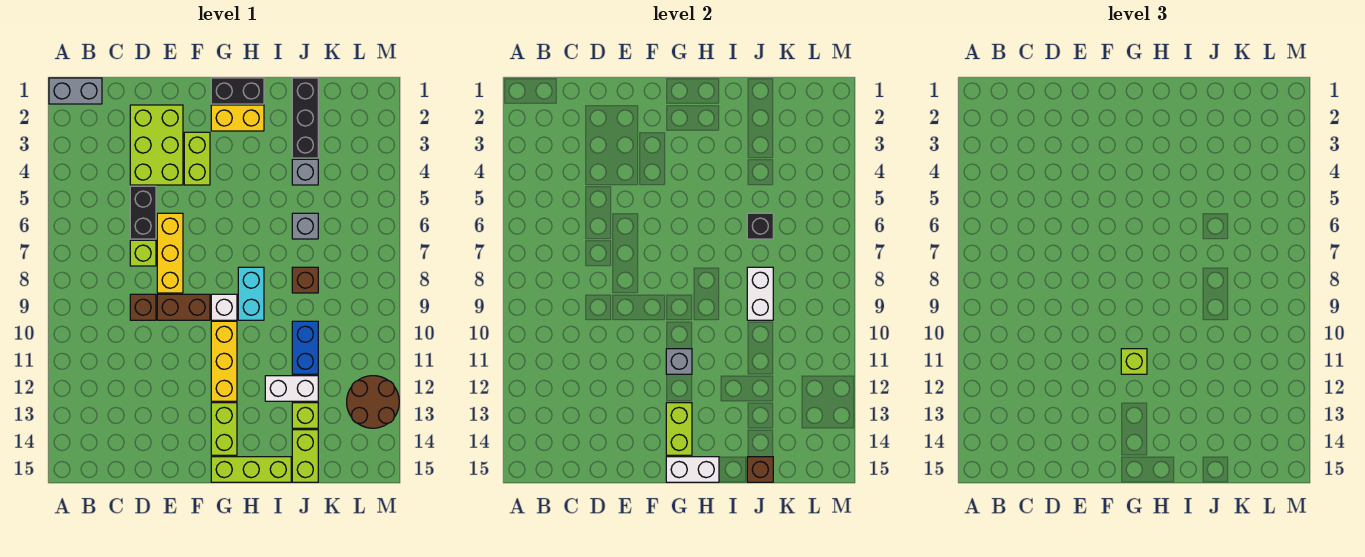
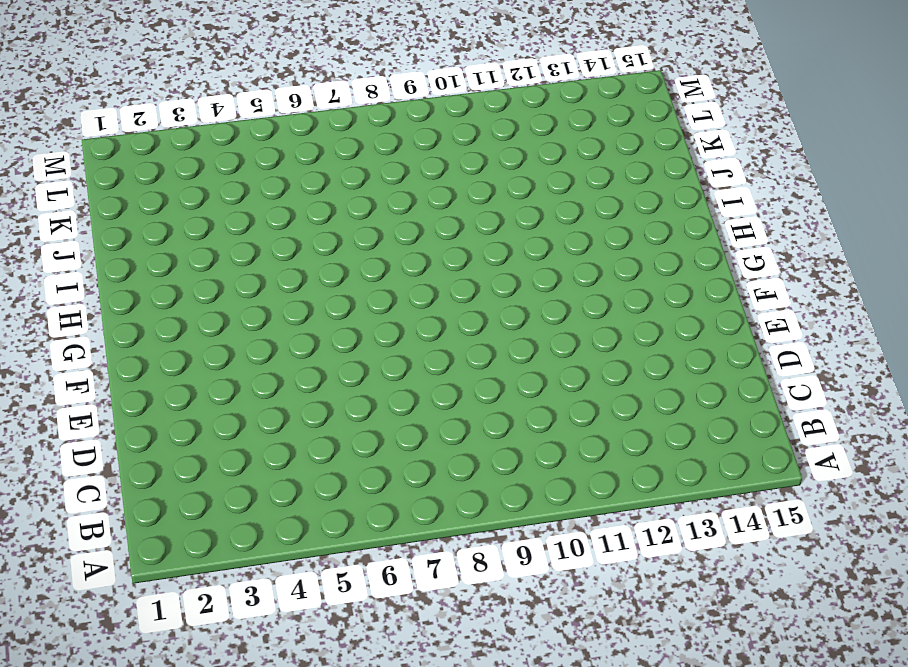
none -> grey brick A1:B1 level 1
none -> lime brick D2:E4 level 1
none -> black brick D5:D6 level 1
none -> lime brick D7 level 1

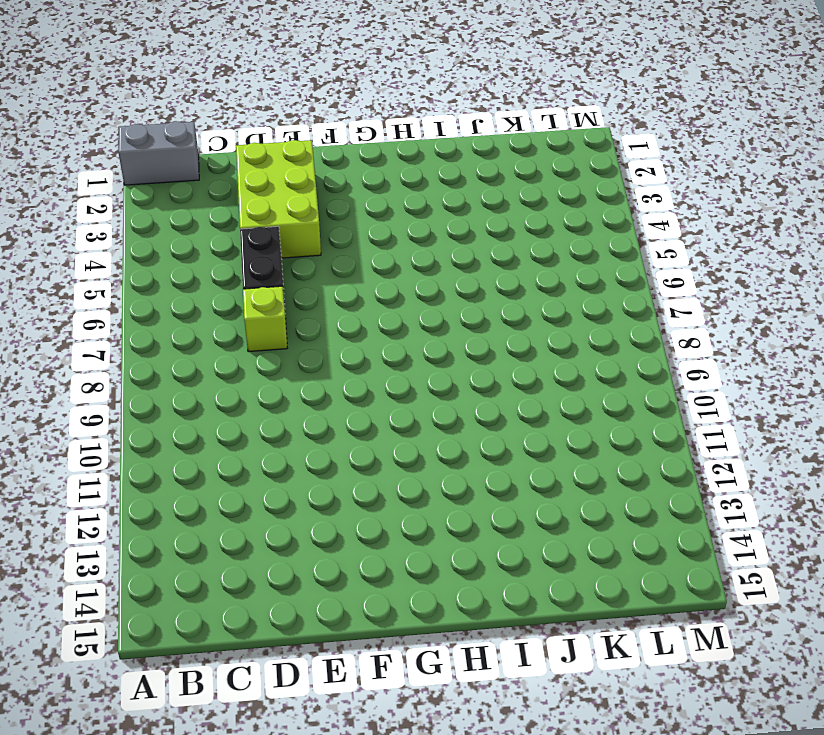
none -> brown brick D9 level 1
none -> yellow brick E6:E8 level 1
none -> brown brick E9:F9 level 1
none -> lime brick F3:F4 level 1

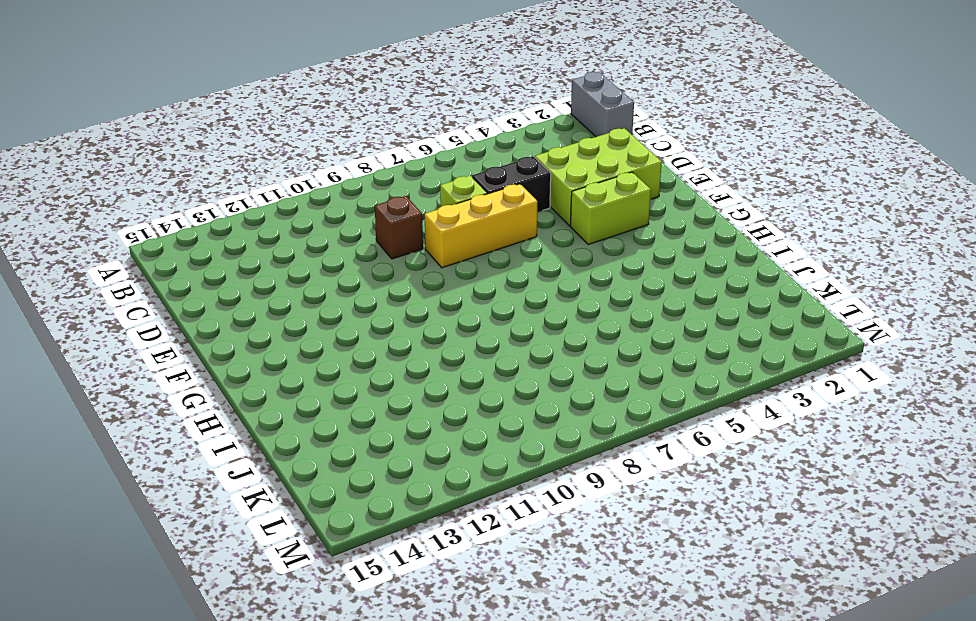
none -> brown brick E9:F9 level 1
none -> black brick G1:H1 level 1
none -> yellow brick G2:H2 level 1
none -> white brick G9 level 1

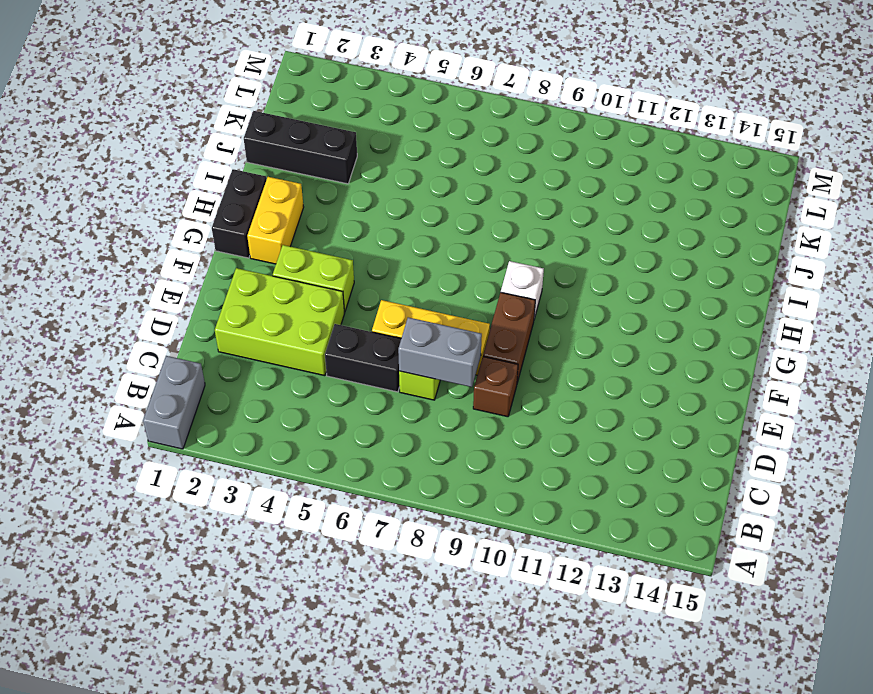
grey brick D7:D8 level 2 -> none
none -> yellow brick G10:G12 level 1
none -> lime brick G13:G14 level 1
none -> lime brick G15:I15 level 1
none -> cyan brick H8:H9 level 1

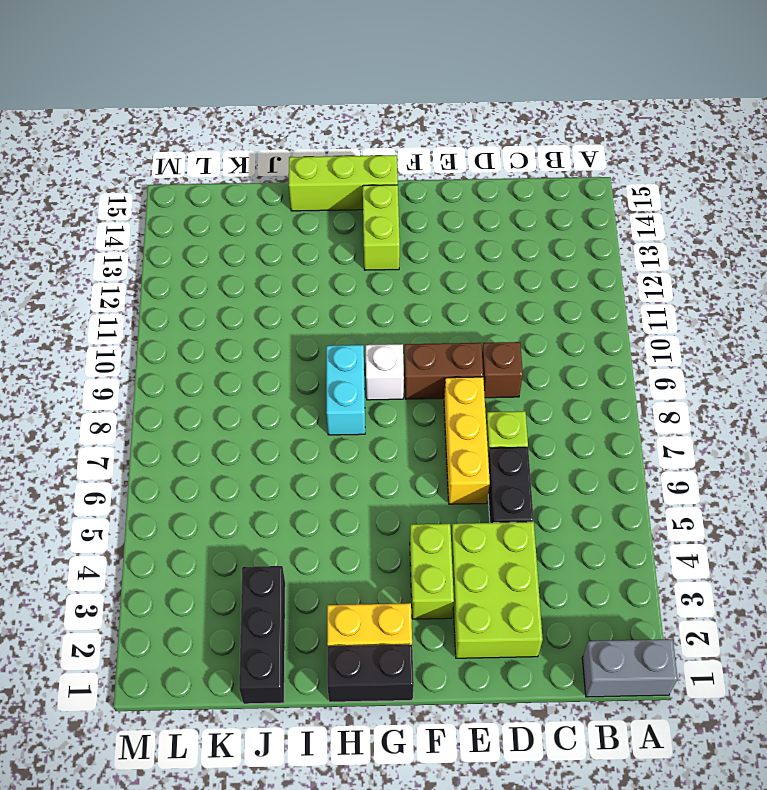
none -> yellow brick G10:G12 level 1
none -> white brick I12:J12 level 1
none -> grey brick J4 level 1
none -> grey brick J6 level 1

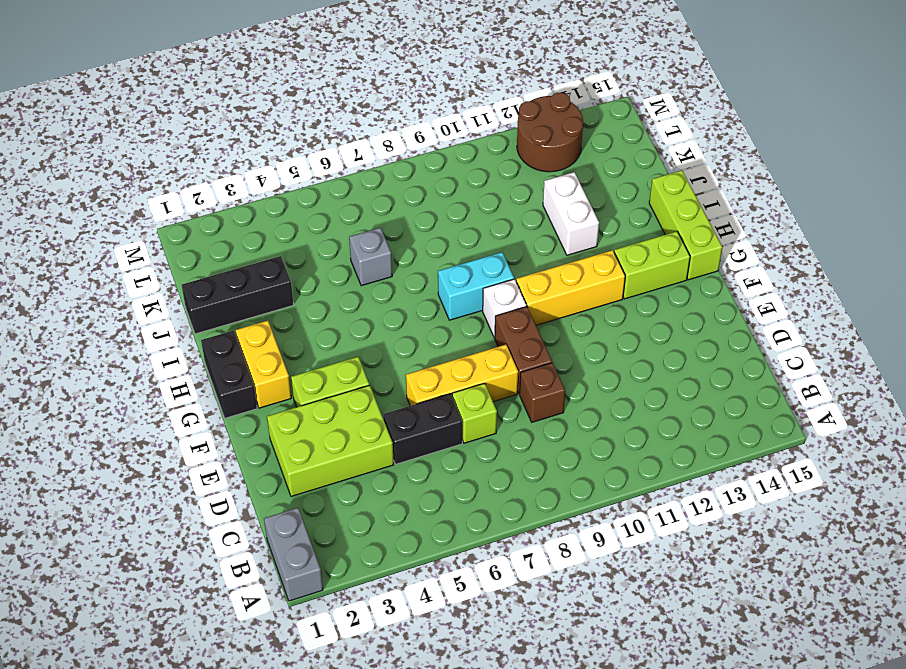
none -> grey brick J4 level 1
none -> brown brick J8 level 1
none -> blue brick J10:J11 level 1
none -> lime brick J13 level 1

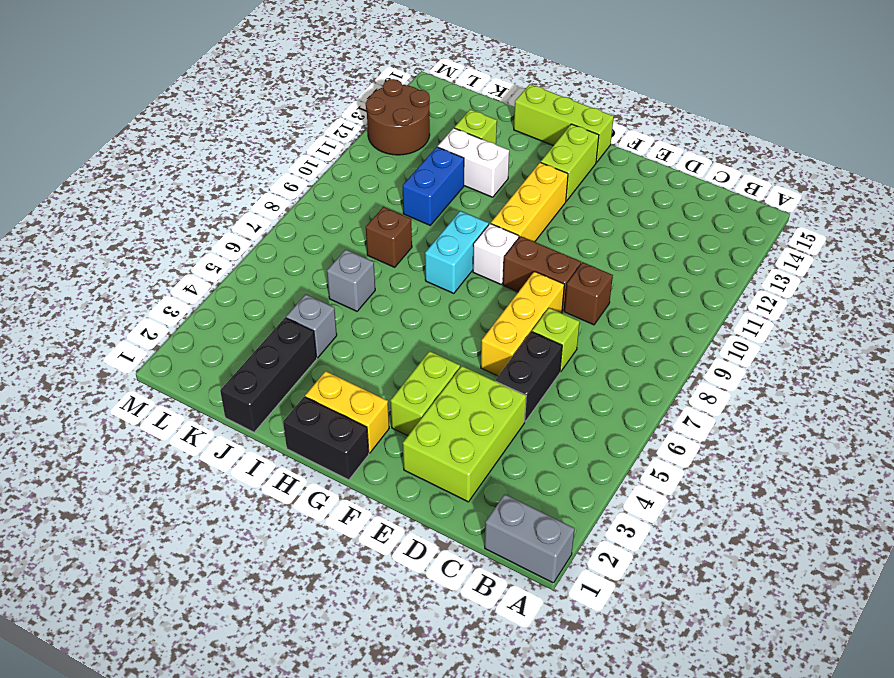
none -> lime brick J14:J15 level 1
none -> grey brick G11 level 2
none -> lime brick G13:G14 level 2
none -> white brick G15:H15 level 2

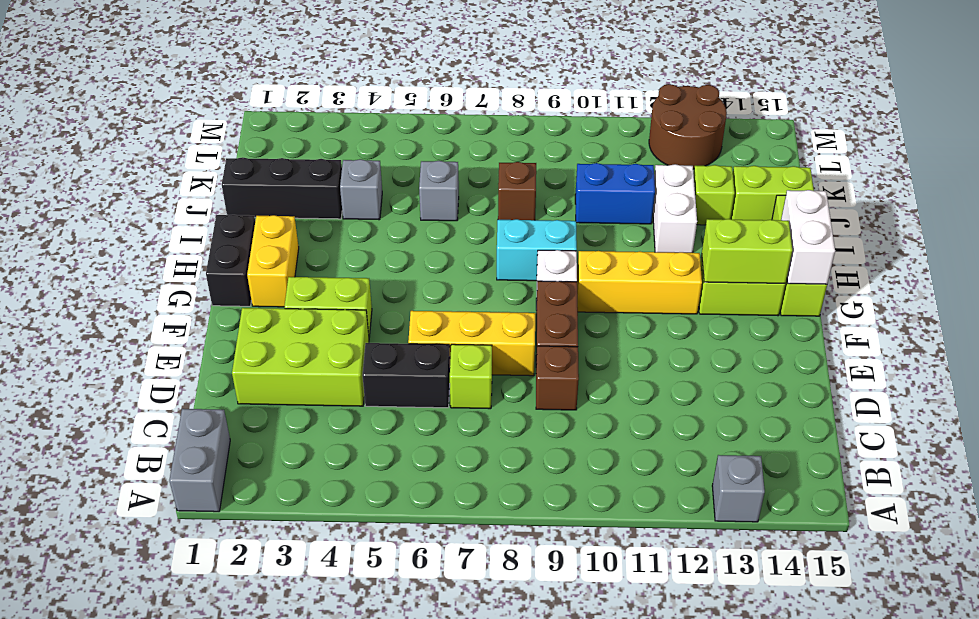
grey brick A13 level 1 -> grey brick G11 level 2
none -> black brick J6 level 2
none -> white brick J8:J9 level 2
none -> brown brick J15 level 2
none -> lime brick G11 level 3

